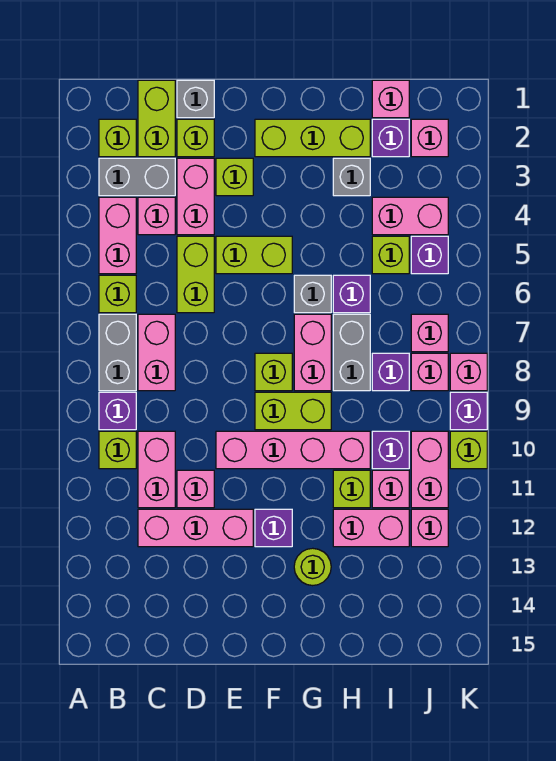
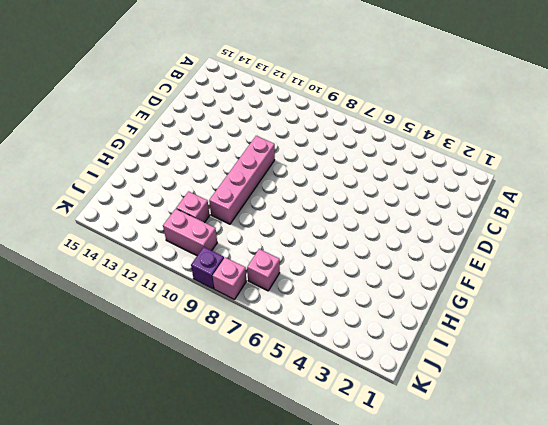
none -> lime brick B2 level 1
none -> grey brick B3:C3 level 1
none -> pink brick B4:B5 level 1
none -> lime brick B6 level 1

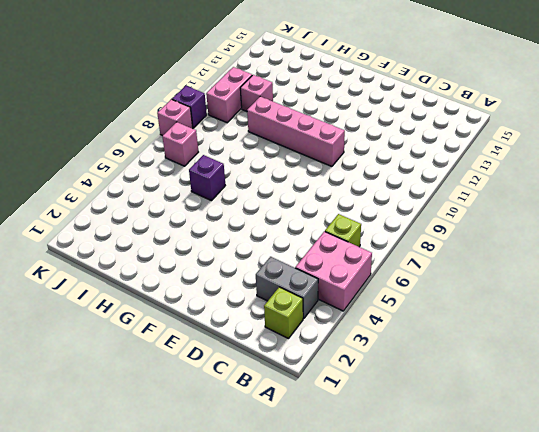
pink brick A4:B5 level 1 -> pink brick B4:B5 level 1
none -> grey brick B7:B8 level 1
none -> purple brick B9 level 1
none -> lime brick B10 level 1
none -> lime brick C1:C2 level 1

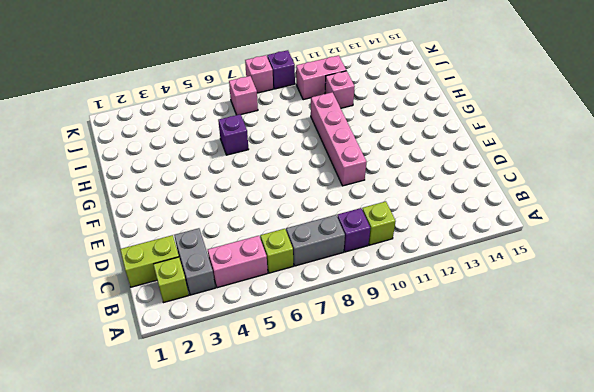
none -> pink brick C4 level 1
none -> pink brick C7:C8 level 1
none -> pink brick C10:C11 level 1
none -> pink brick C12:E12 level 1

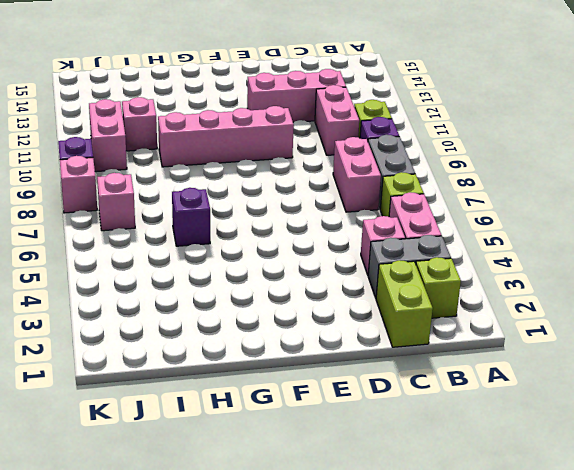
none -> grey brick D1 level 1
none -> lime brick D2 level 1
none -> pink brick D3:D4 level 1
none -> lime brick D5:D6 level 1

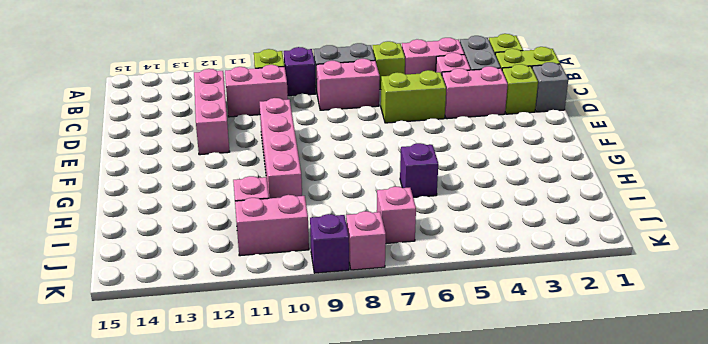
none -> pink brick D11 level 1
none -> lime brick E3 level 1
none -> lime brick E5:F5 level 1
none -> lime brick F2:H2 level 1

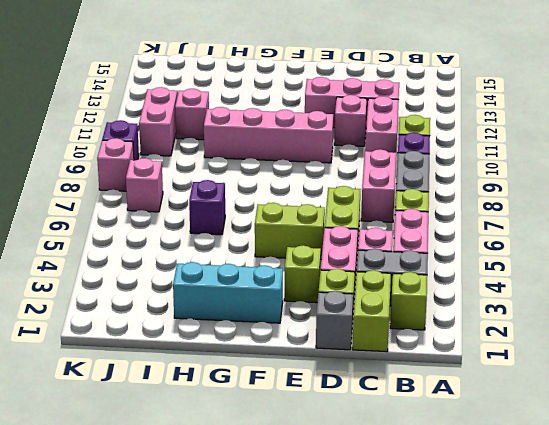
cyan brick F2:H2 level 1 -> lime brick F2:H2 level 1
none -> lime brick F8 level 1
none -> lime brick F9:G9 level 1
none -> purple brick F12 level 1
none -> grey brick G6 level 1

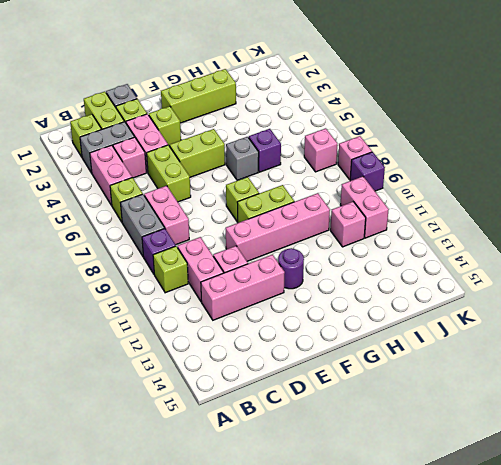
purple round brick F12 level 1 -> purple brick F12 level 1
none -> pink brick G7:G8 level 1
none -> lime round brick G13 level 1
none -> grey brick H3 level 1
none -> grey brick H7:H8 level 1

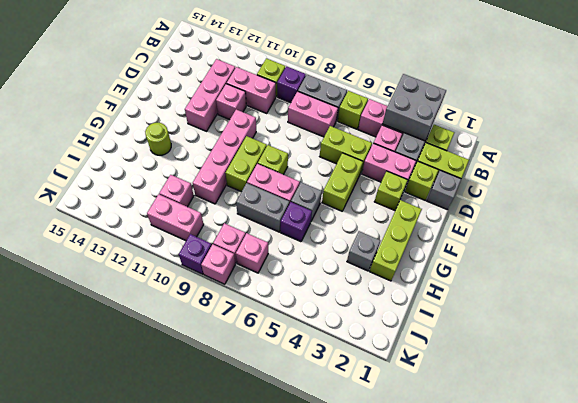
grey brick A3:B4 level 2 -> none
none -> purple brick F12 level 1
none -> lime brick H11 level 1
none -> pink brick H12:I12 level 1
none -> pink brick I1 level 1

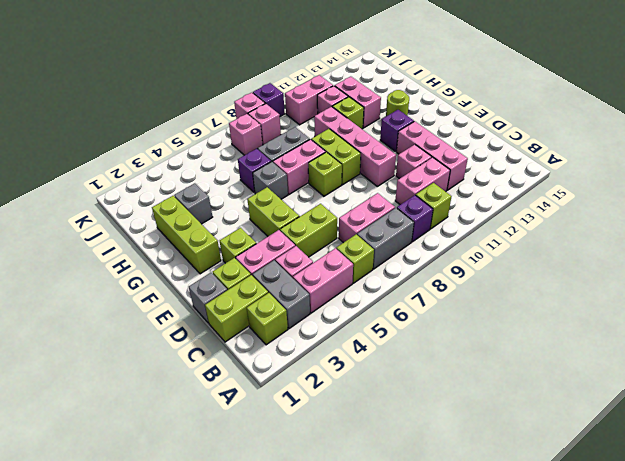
none -> pink brick I1 level 1
none -> purple brick I2 level 1
none -> pink brick I4:J4 level 1
none -> lime brick I5 level 1

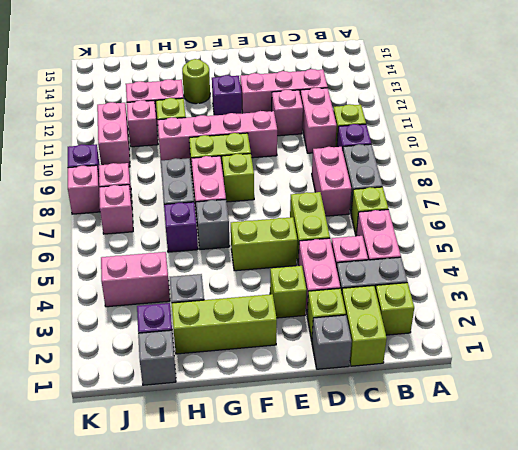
grey brick I1 level 1 -> pink brick I1 level 1
none -> lime brick I5 level 1
none -> purple brick I8 level 1
none -> purple brick I10 level 1
none -> pink brick J2 level 1

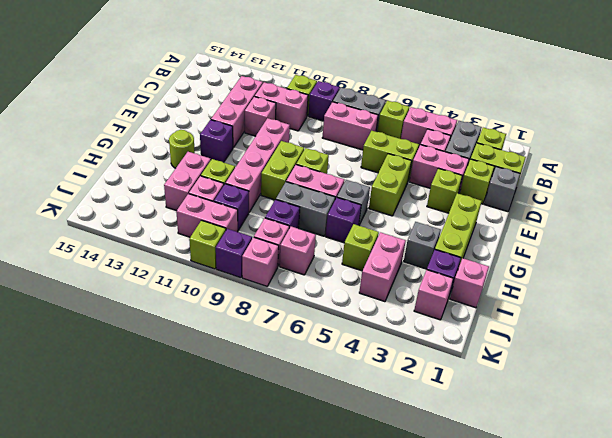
none -> purple brick J5 level 1
none -> pink brick J12 level 1

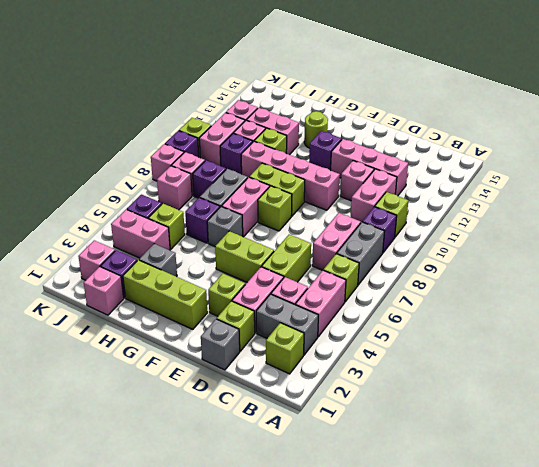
none -> lime brick C1:C2 level 1

